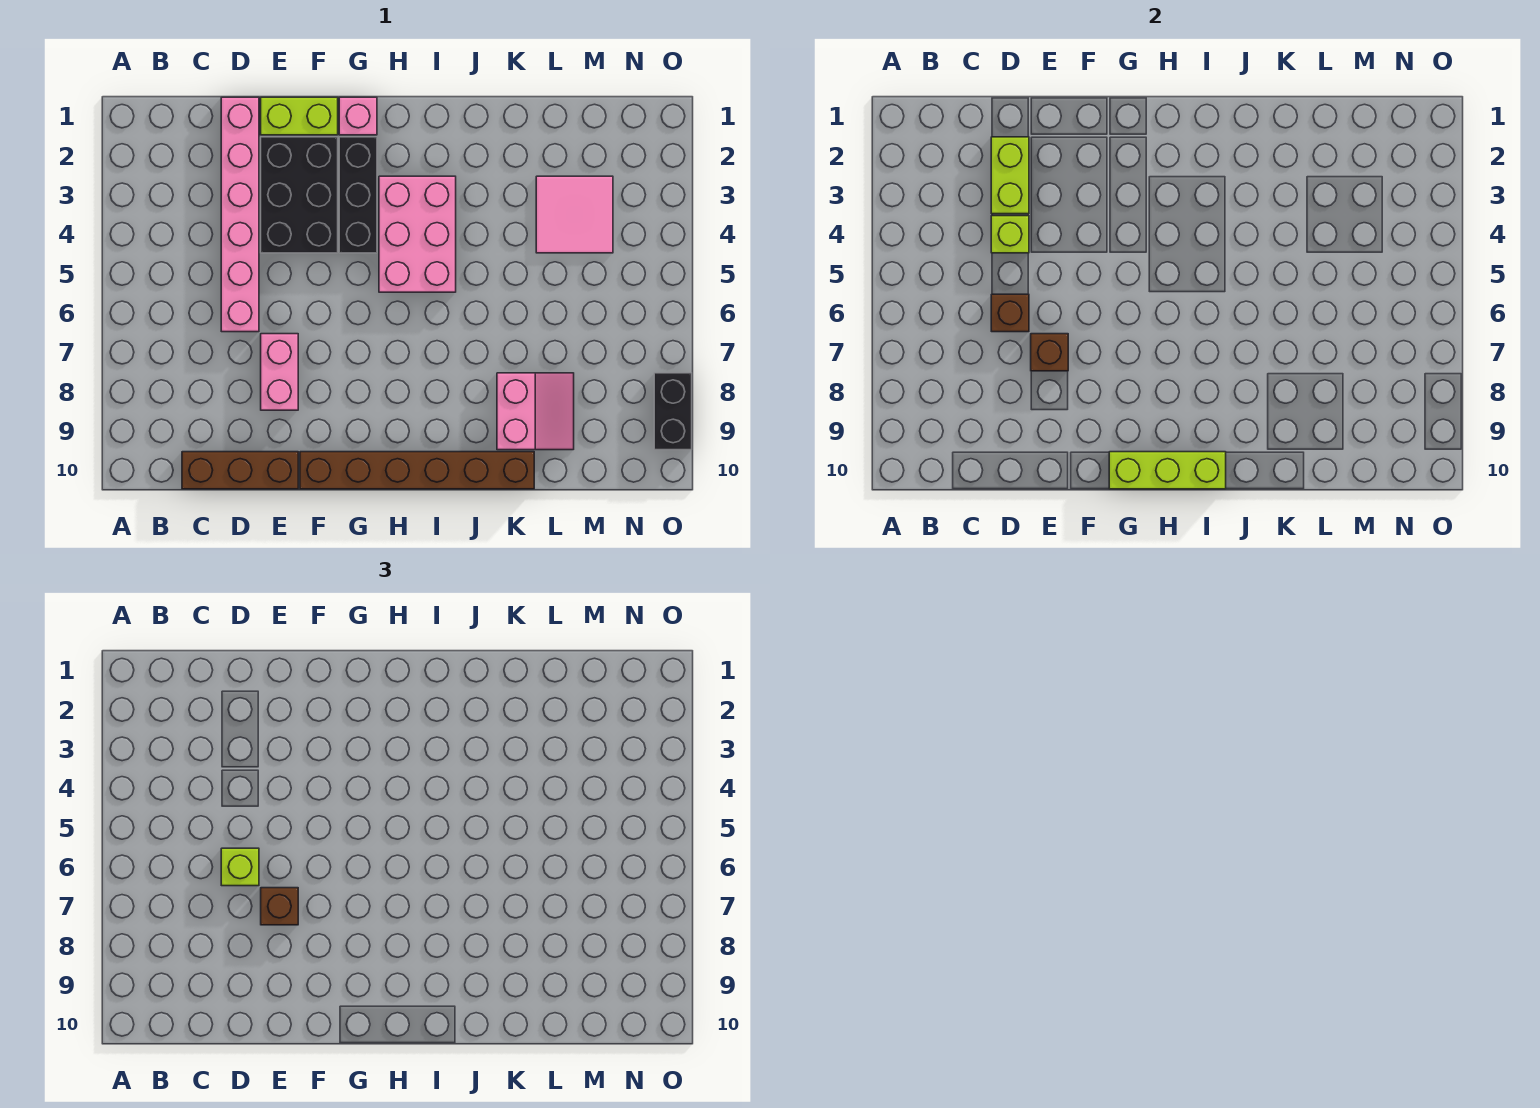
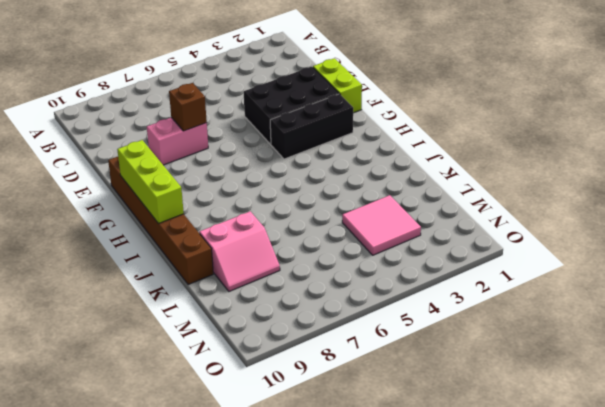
none -> brown brick C10:E10 level 1
none -> pink brick D1:D6 level 1
none -> pink brick G1 level 1

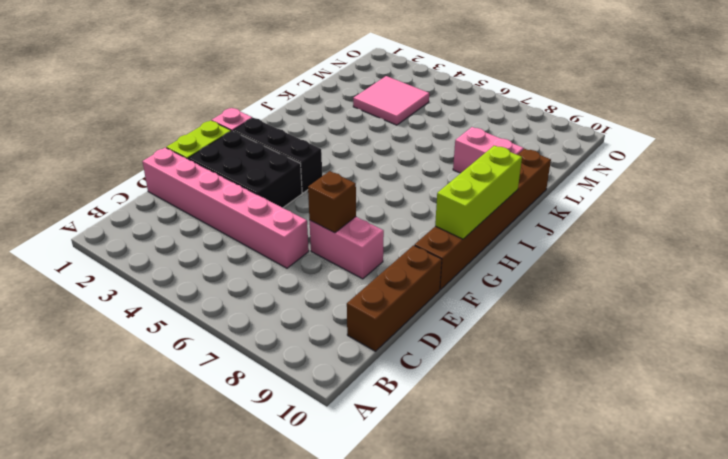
none -> pink brick H3:I5 level 1
none -> black brick O8:O9 level 1
none -> lime brick D2:D3 level 2

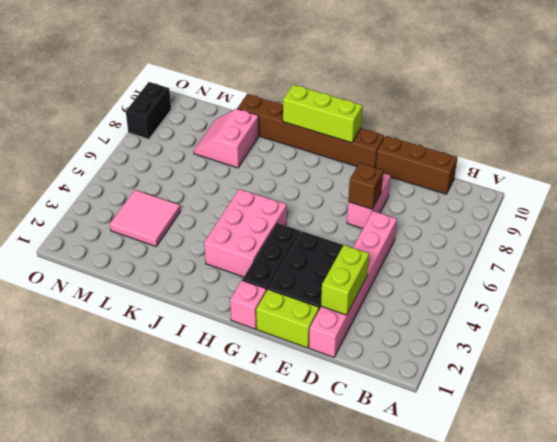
none -> lime brick D4 level 2
none -> brown brick D6 level 2
none -> lime brick D6 level 3

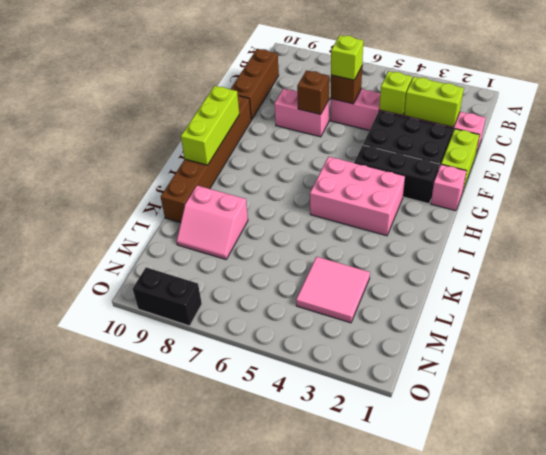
none -> brown brick E7 level 3

